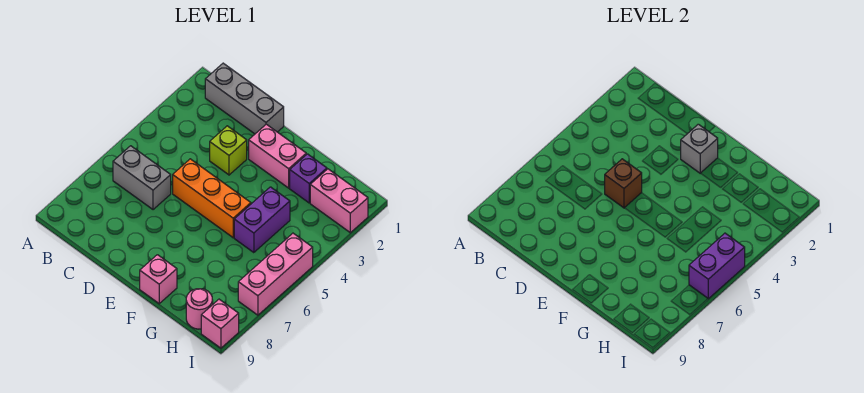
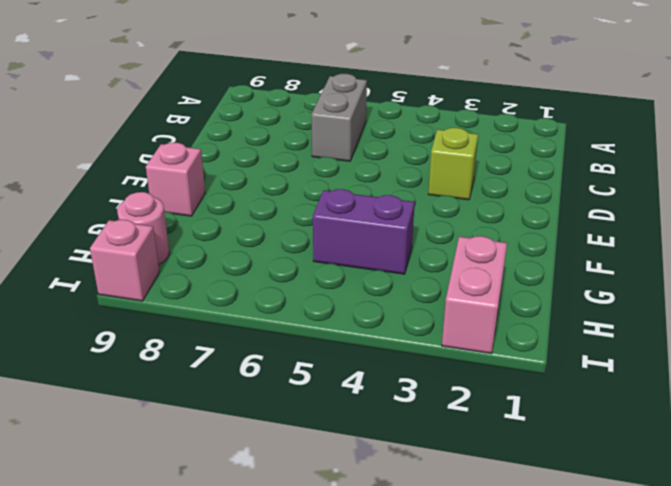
none -> grey brick B1:D1 level 1
none -> orange brick D5:F5 level 1
none -> pink brick E2:F2 level 1

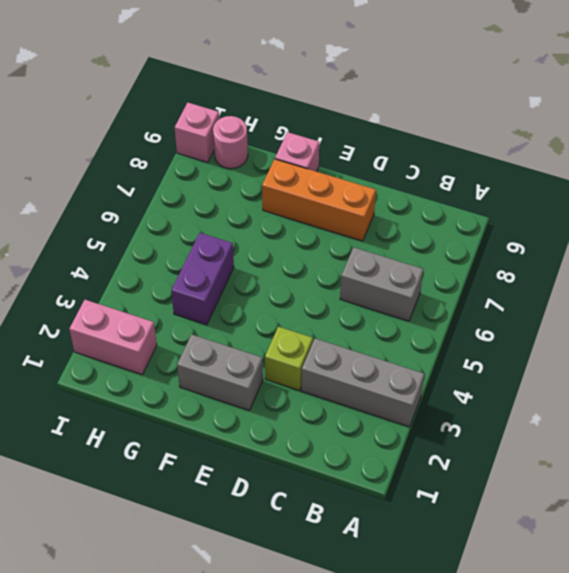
grey brick A3:C3 level 1 -> grey brick B1:D1 level 1
orange brick D8:F8 level 1 -> orange brick D5:F5 level 1
grey brick E2:F2 level 1 -> pink brick E2:F2 level 1
none -> purple brick G2 level 1
none -> pink brick I5:I7 level 1
none -> brown brick D5 level 2

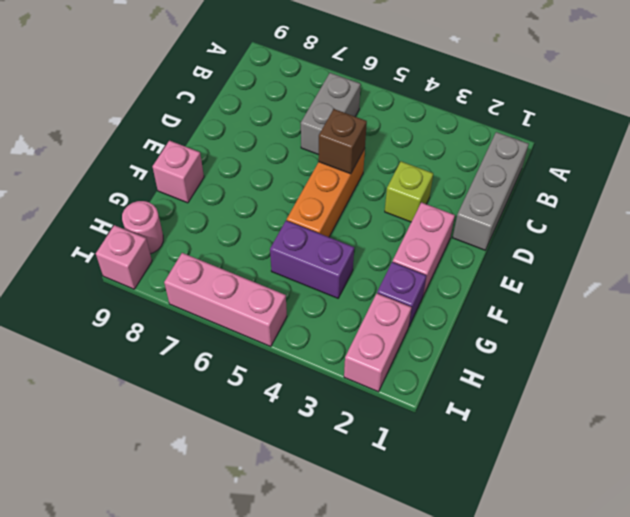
none -> grey brick E2 level 2
none -> purple brick I5:I6 level 2

